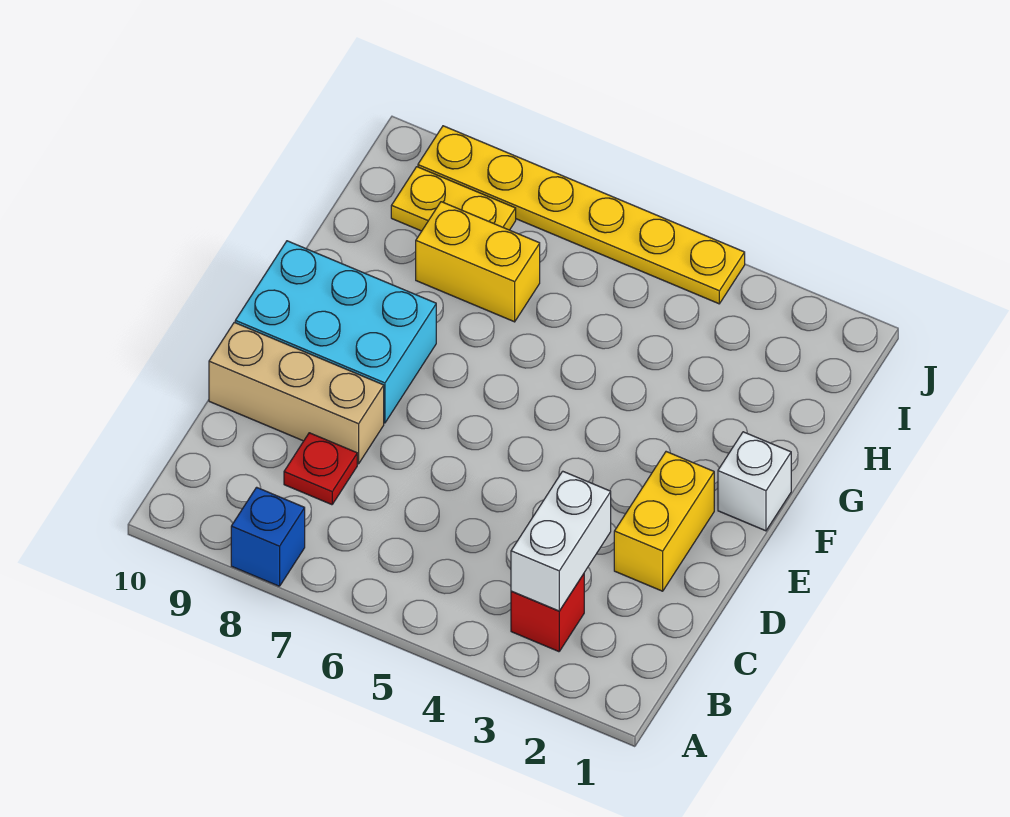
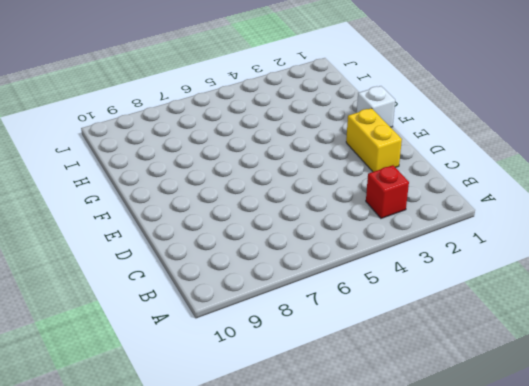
none -> blue brick A8 level 1
none -> red plate C8 level 1

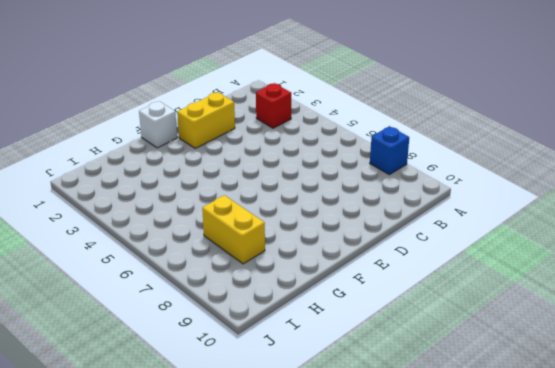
none -> red plate C8 level 1
none -> tan brick D8:D10 level 1

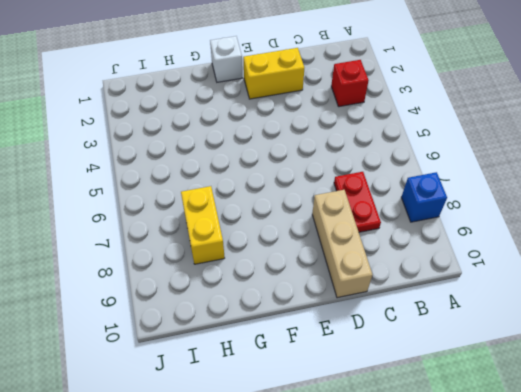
red plate C7:C8 level 1 -> red plate C8 level 1
none -> cyan brick E8:F10 level 1
none -> yellow plate I8:I9 level 1

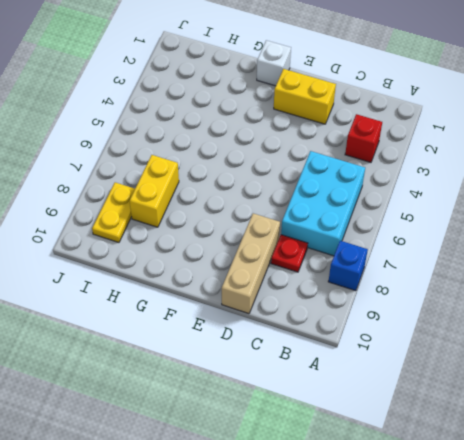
cyan brick B5:C7 level 1 -> cyan brick E8:F10 level 1
none -> yellow plate J4:J9 level 1
none -> white brick B3:C3 level 2

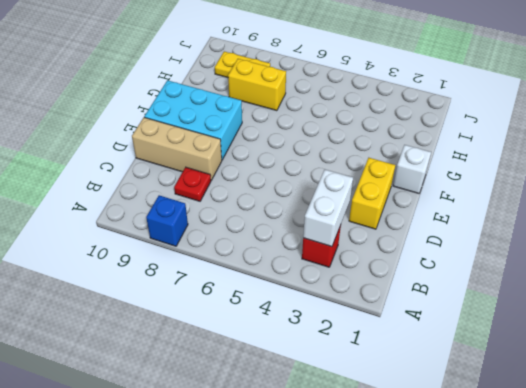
none -> yellow plate J4:J9 level 1

